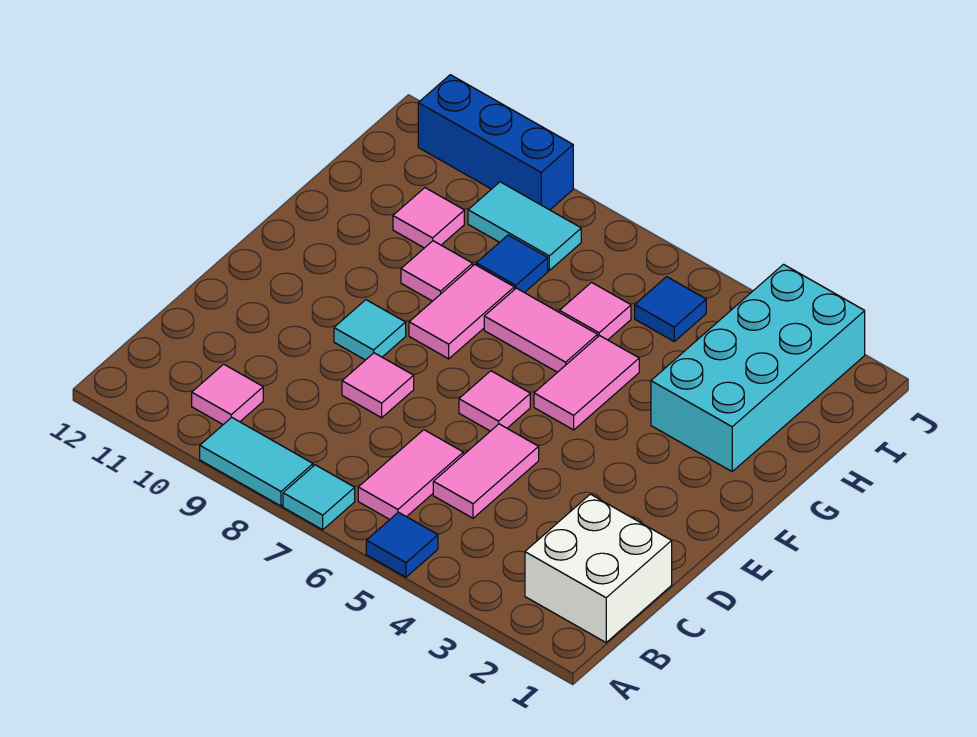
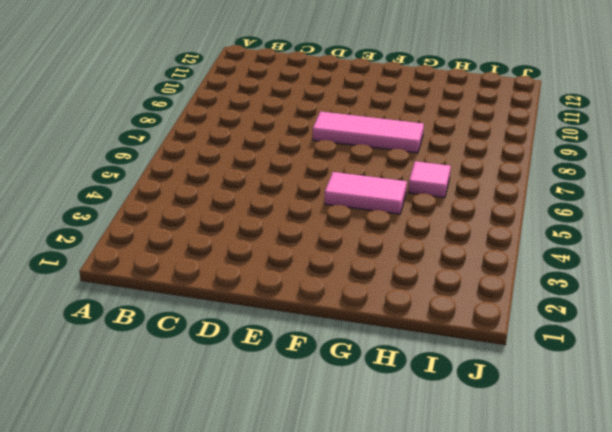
pink tile E8:G8 level 1 -> pink tile F8:G8 level 1
none -> blue tile A5 level 1
none -> cyan tile A7 level 1
none -> cyan tile A8:A9 level 1

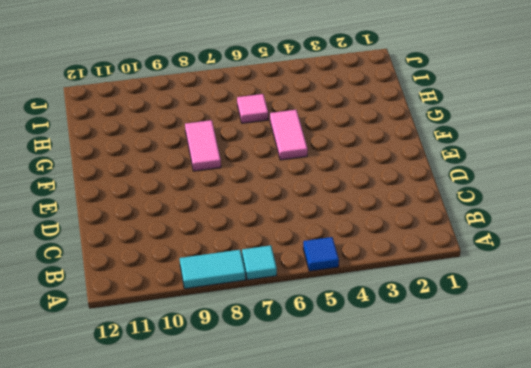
none -> white brick B1:C2 level 1
none -> pink tile B6:C6 level 1
none -> pink tile B10 level 1

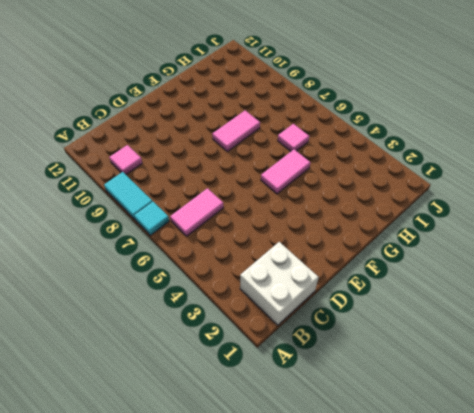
none -> blue tile A5 level 1
none -> pink tile C5:D5 level 1
none -> pink tile D8 level 1

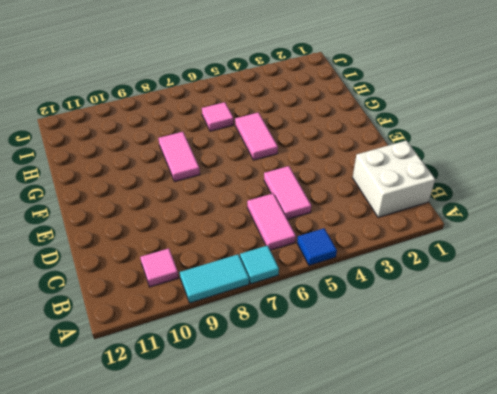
none -> pink tile D8 level 1
none -> pink tile E6 level 1
none -> cyan tile E9 level 1

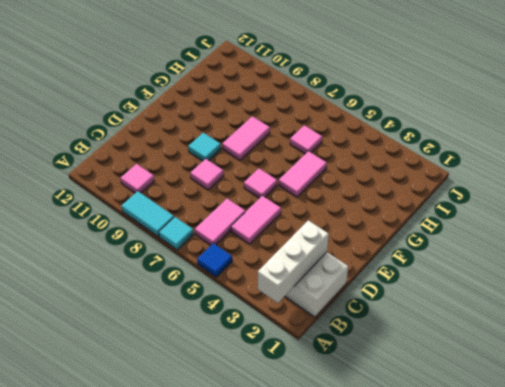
white brick A2:C2 level 2 -> none
none -> cyan brick G2:J3 level 1
none -> pink tile G6:G7 level 1
none -> pink tile G9 level 1

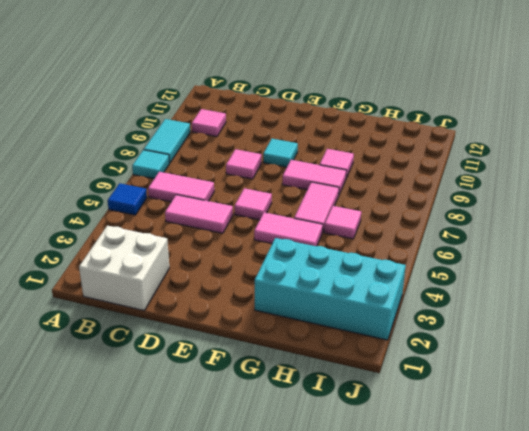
none -> blue tile H8 level 1
none -> pink tile H10 level 1
none -> blue tile I5 level 1

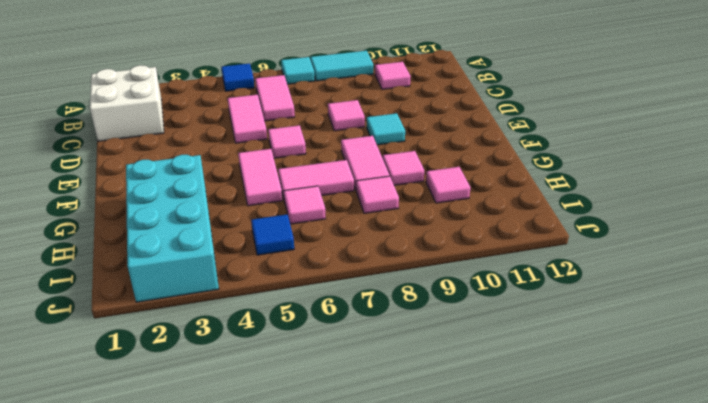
pink tile H8 level 1 -> blue tile H8 level 1
none -> cyan tile I8:I9 level 1
none -> blue brick J9:J11 level 1

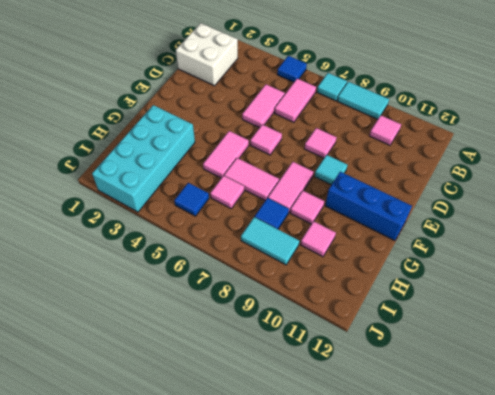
blue brick F10:F12 level 1 -> blue brick J9:J11 level 1

